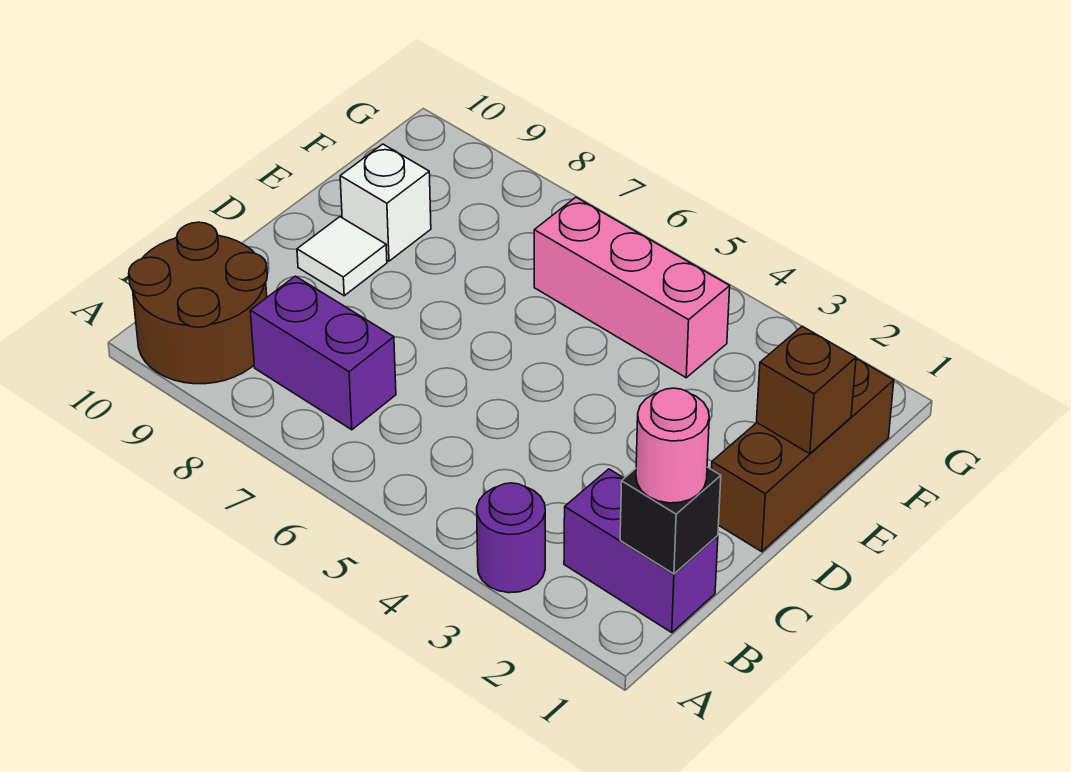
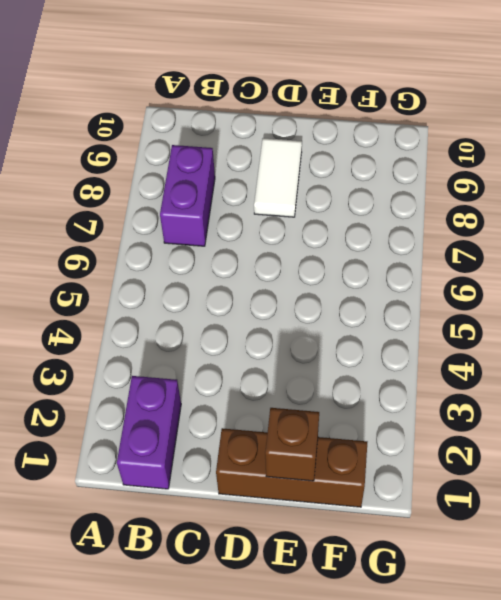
white tile D8:D9 level 1 -> white tile D9 level 1
none -> purple round brick A3 level 1
none -> brown round brick A9:B10 level 1

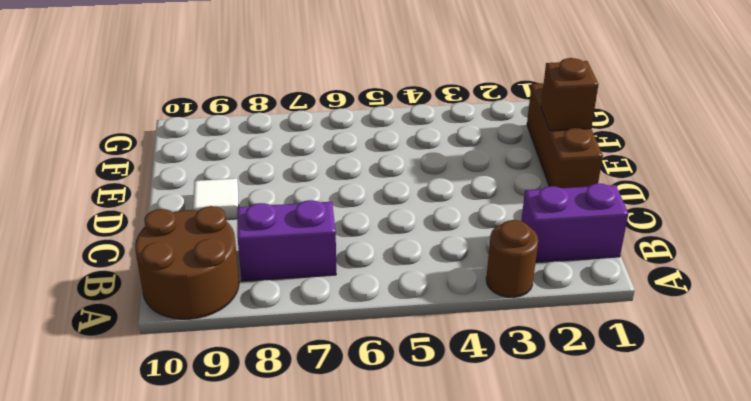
brown round brick A3 level 1 -> purple round brick A3 level 1
none -> white brick E9 level 1
none -> pink brick F4:F6 level 1

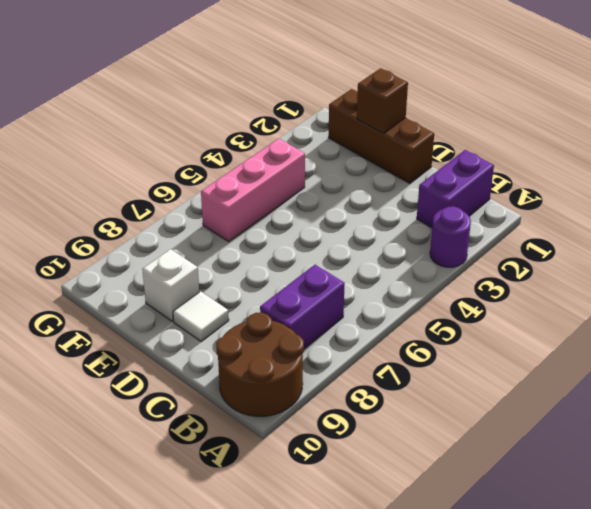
none -> black brick B1 level 2
none -> pink round brick B1 level 3

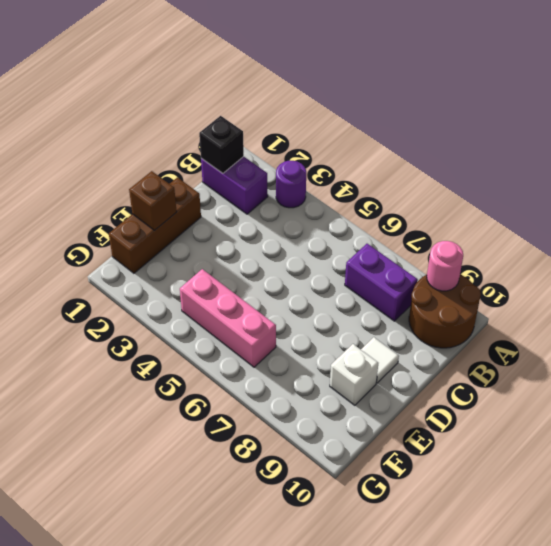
pink round brick A9 level 2 -> pink round brick B1 level 3

